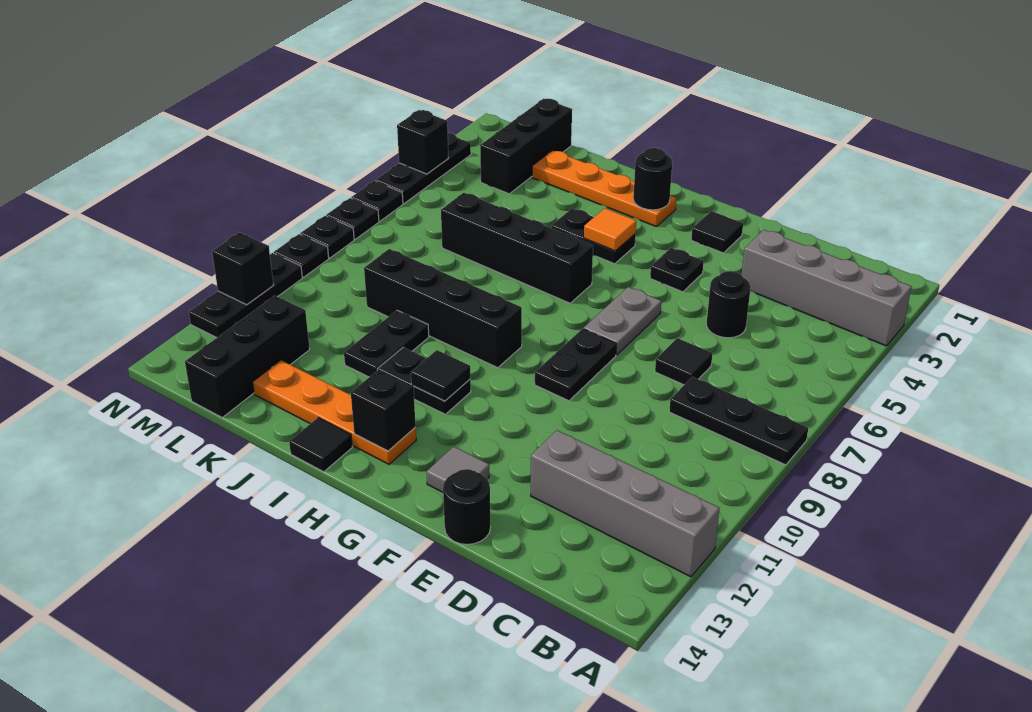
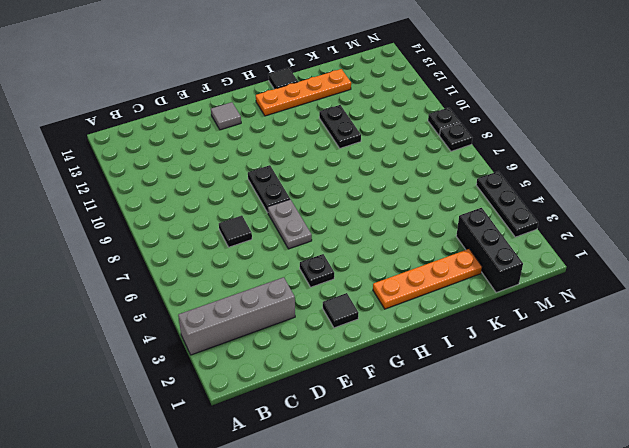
none -> black plate A8:C8 level 1
none -> grey brick A12:D12 level 1
none -> black round brick D5 level 1
none -> black round brick E14 level 1

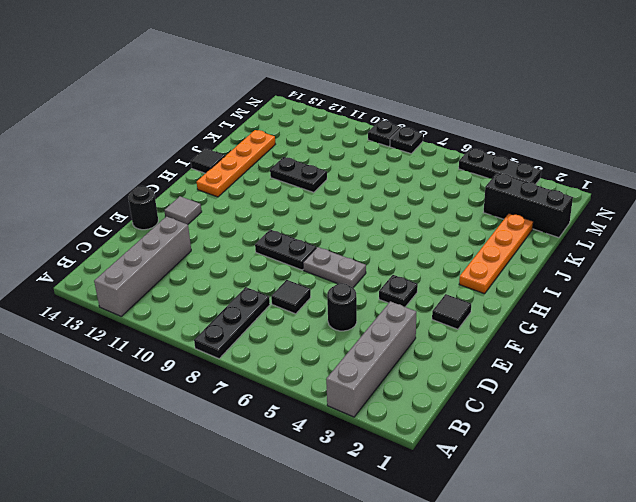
none -> black plate H4:I4 level 1
none -> black brick H6:K6 level 1
none -> black brick H9:K9 level 1
none -> black plate H11:I11 level 1

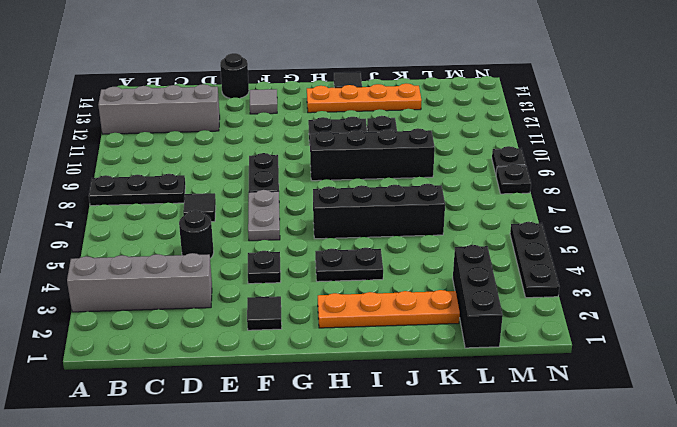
none -> black brick L12:L14 level 1
none -> black plate N6 level 1
none -> black plate N7 level 1
none -> black plate N10:N12 level 1

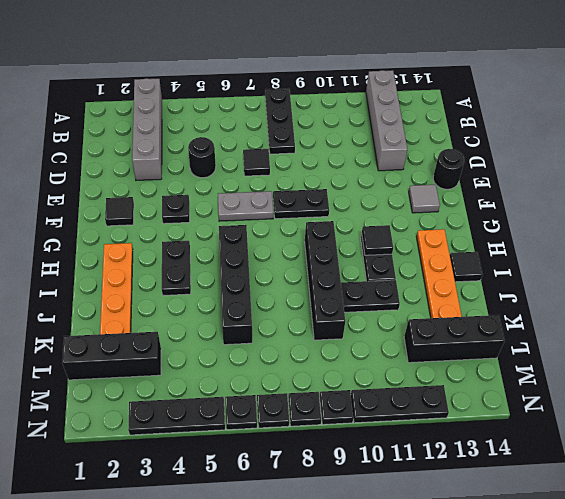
none -> black round brick H2 level 2
none -> orange tile H4 level 2
none -> black brick H13 level 2
none -> black brick N4 level 2

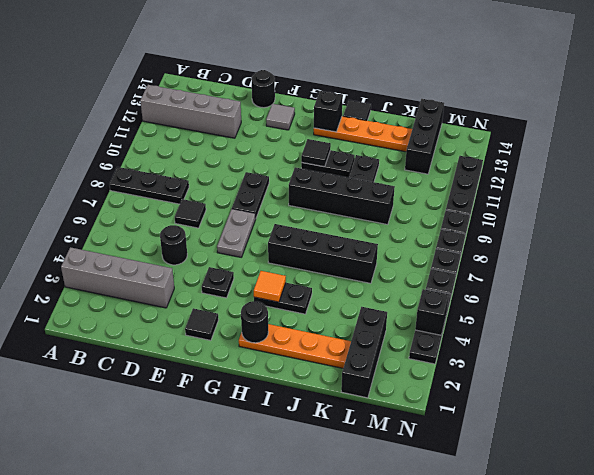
none -> black brick N11 level 2

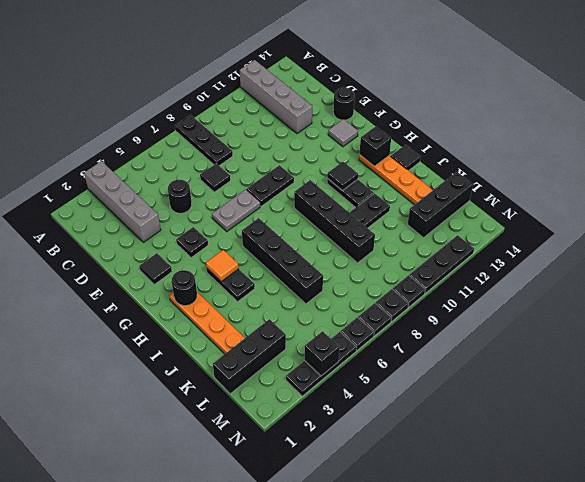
none -> black brick N11 level 2

